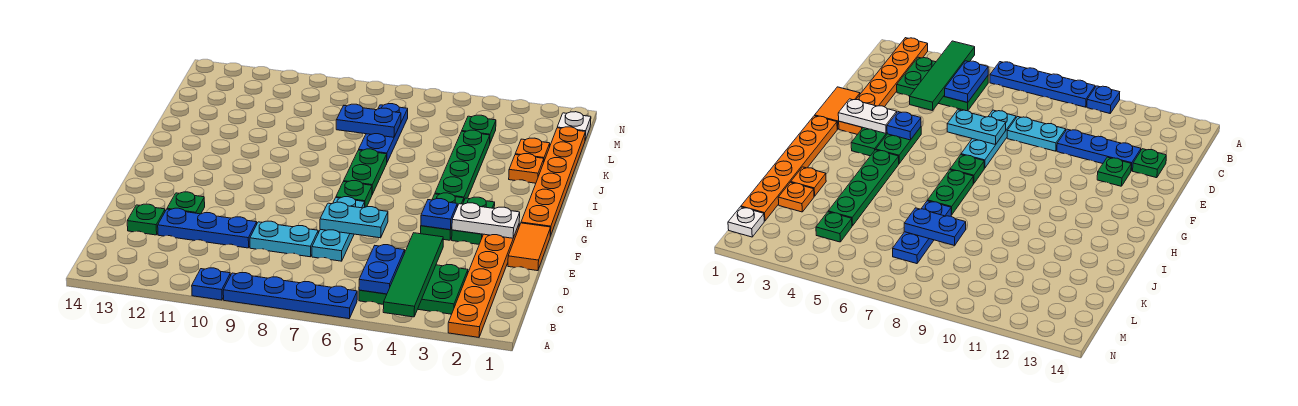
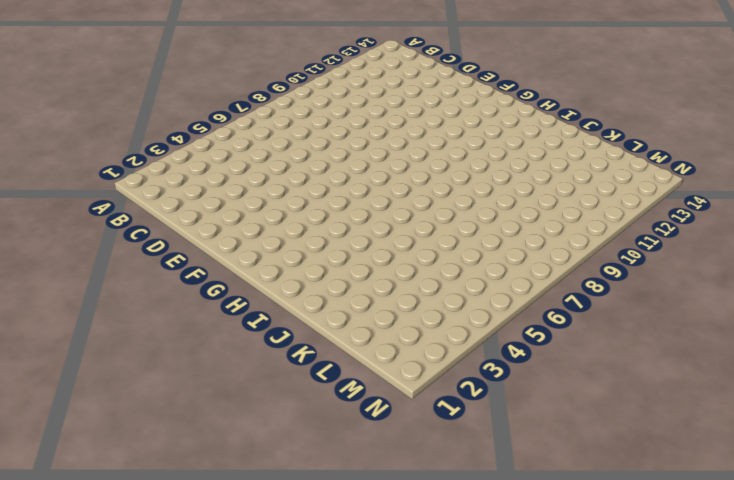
none -> orange plate A2:F2 level 1
none -> blue plate A6:A9 level 1
none -> blue plate A10 level 1

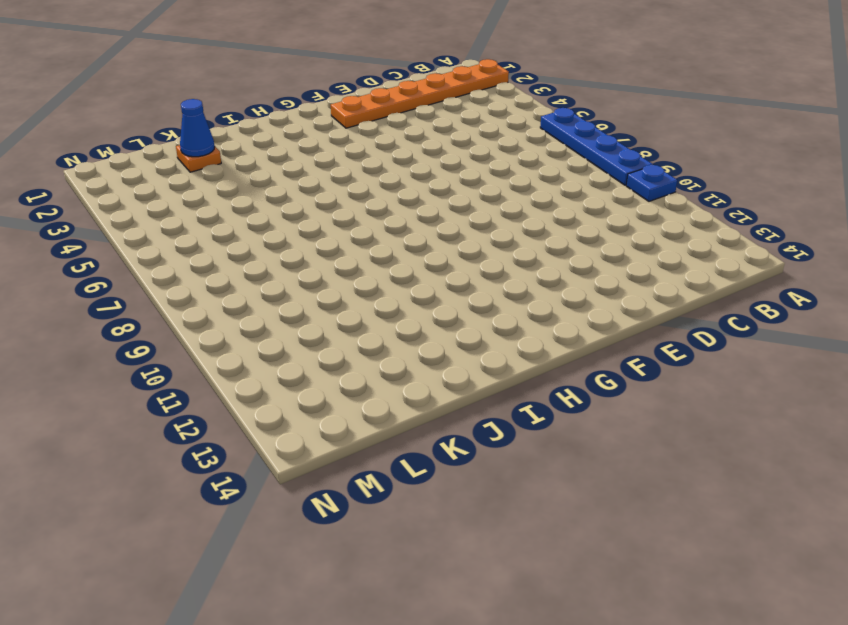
blue cone K2 level 2 -> none
none -> green plate B3:C5 level 1
none -> cyan plate D7:F7 level 1
none -> cyan plate D8:D9 level 1

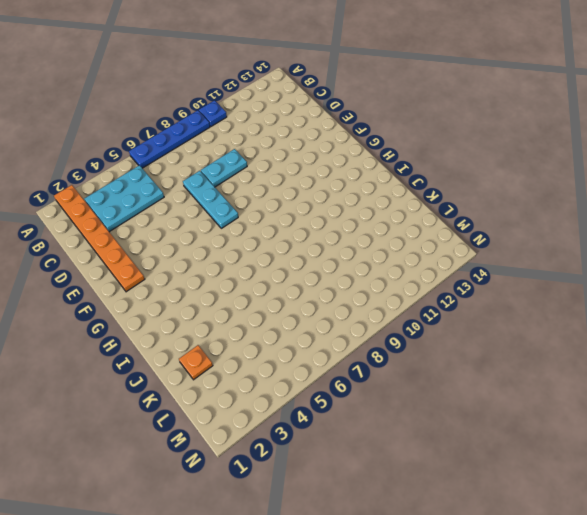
cyan plate B3:C5 level 1 -> green plate B3:C5 level 1
none -> blue plate D10:D12 level 1
none -> green plate D13 level 1
none -> orange tile E1:F1 level 1

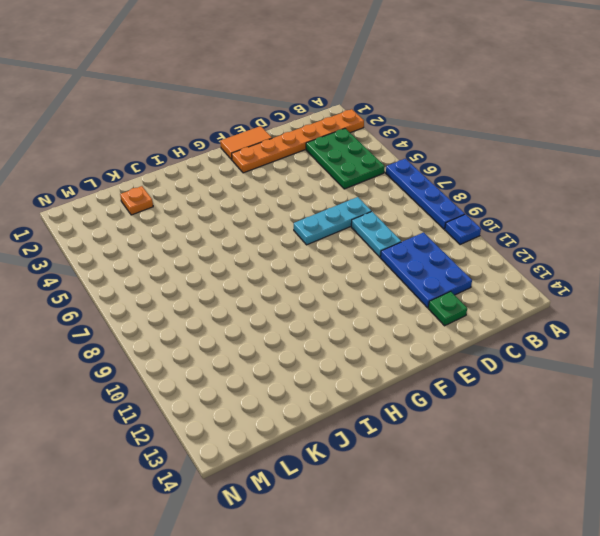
blue plate C10:D12 level 1 -> blue plate D10:D12 level 1
none -> green plate E12 level 1
none -> green plate F3:G3 level 1
none -> green plate F4:G4 level 1

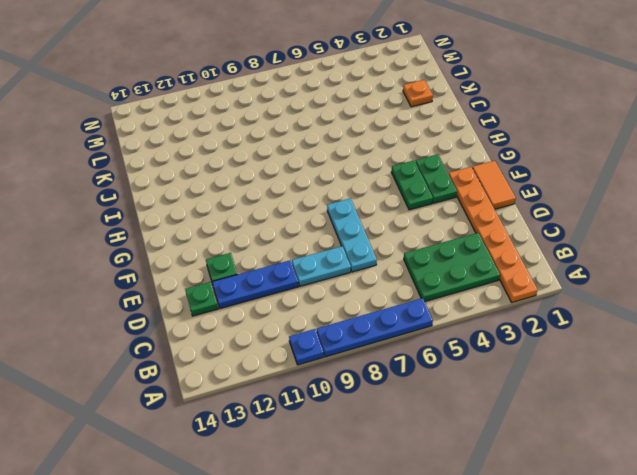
none -> orange plate G1:L1 level 1
none -> green plate G7 level 1
none -> green plate H4:K4 level 1

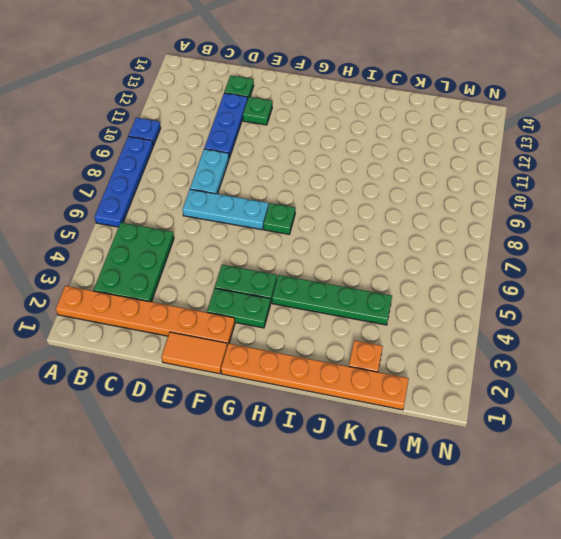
none -> green plate H7:I7 level 1
none -> orange plate J2 level 1
none -> blue plate J7:L7 level 1

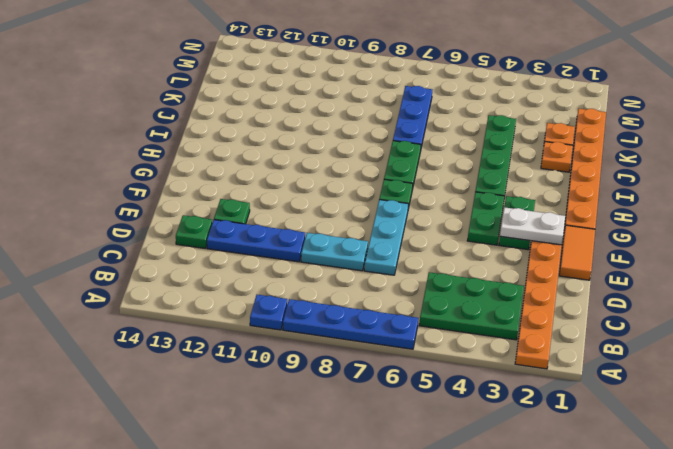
none -> green plate L4 level 1
none -> white plate M1 level 1
none -> green tile A4:D4 level 2

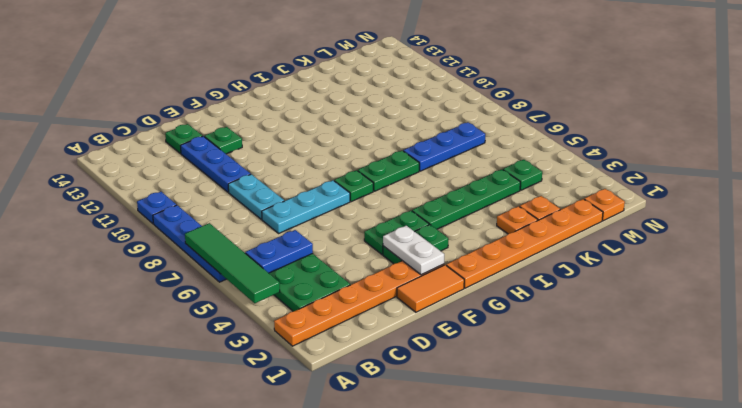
green tile A4:A7 level 2 -> green tile A4:D4 level 2
orange plate M1 level 1 -> white plate M1 level 1
none -> cyan plate E6:E7 level 2
none -> blue plate F4 level 2
none -> blue plate K7:K8 level 2

